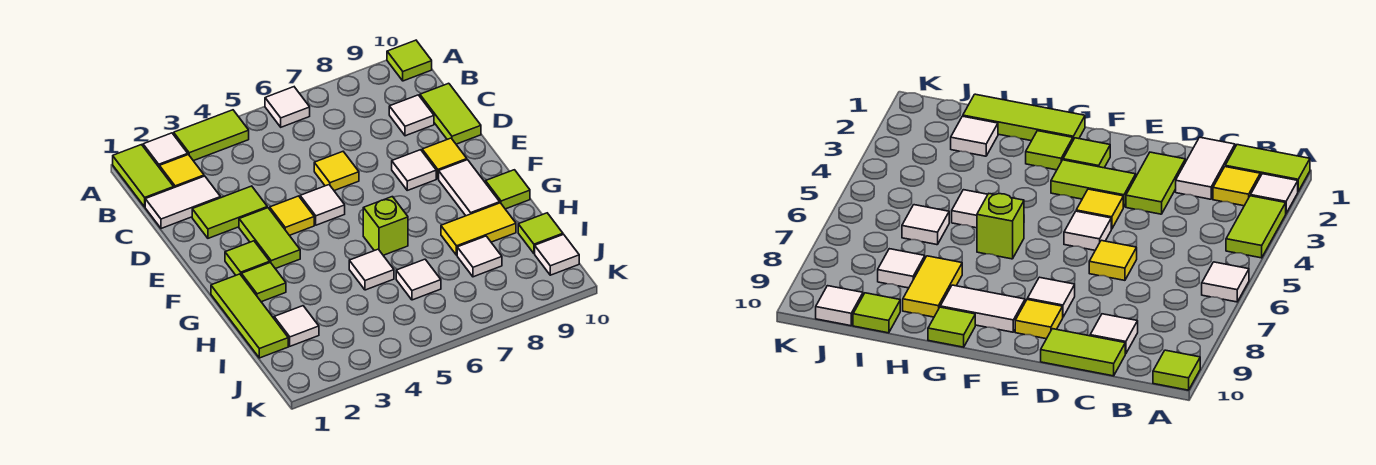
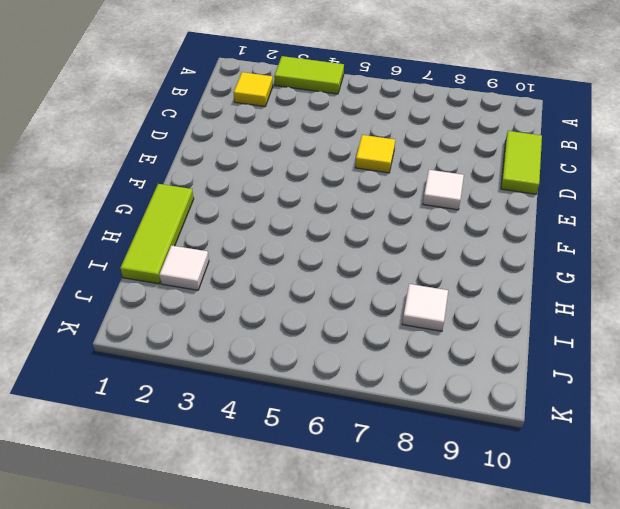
none -> lime tile A1:B1 level 1
none -> white tile A2 level 1
none -> white tile A6 level 1

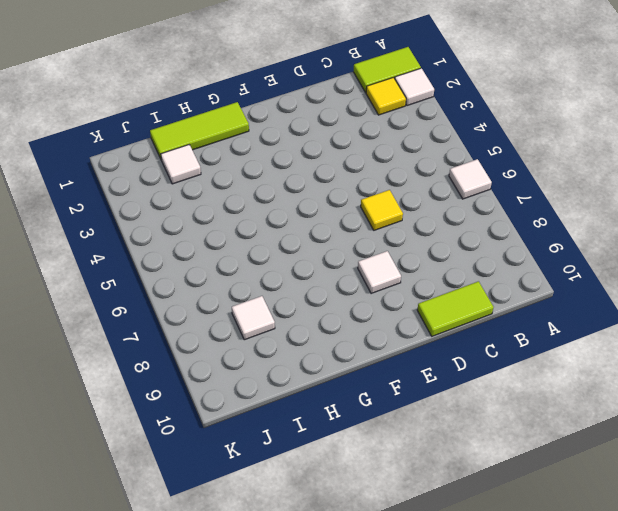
none -> lime tile A3:A4 level 1
none -> lime tile A10 level 1
none -> white tile C1:C2 level 1

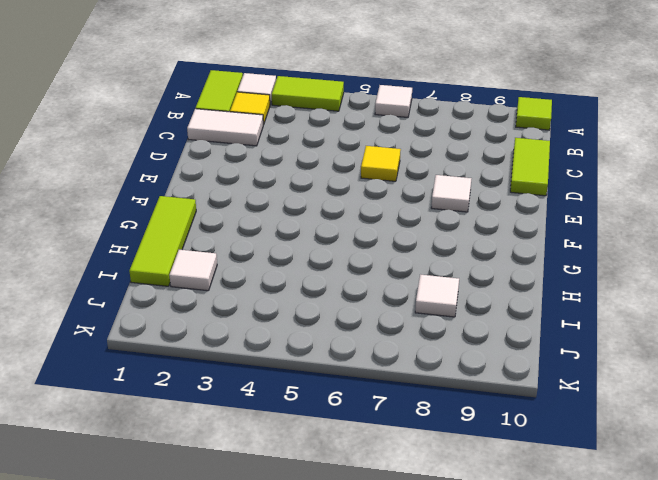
none -> white tile C9 level 1
none -> lime tile D2:D3 level 1
none -> lime tile E3:F3 level 1

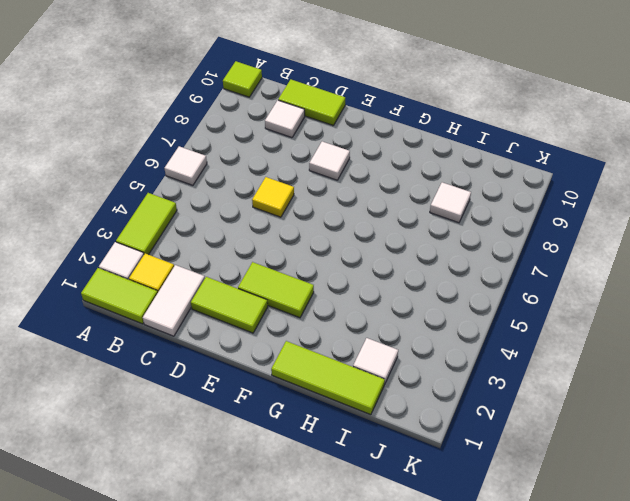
lime tile D2:E2 level 1 -> lime tile D2:D3 level 1
none -> yellow tile E4 level 1
none -> white tile E5 level 1
none -> yellow tile E9 level 1

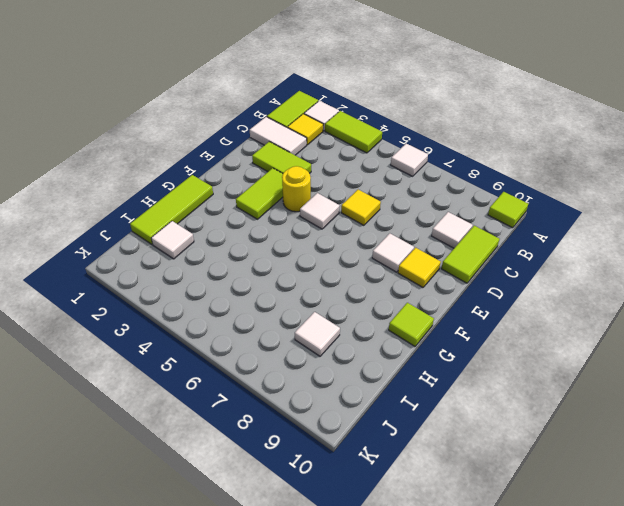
yellow round brick E4 level 1 -> yellow tile E4 level 1
none -> lime tile F2 level 1
none -> white tile F9:G9 level 1
none -> lime tile G2 level 1

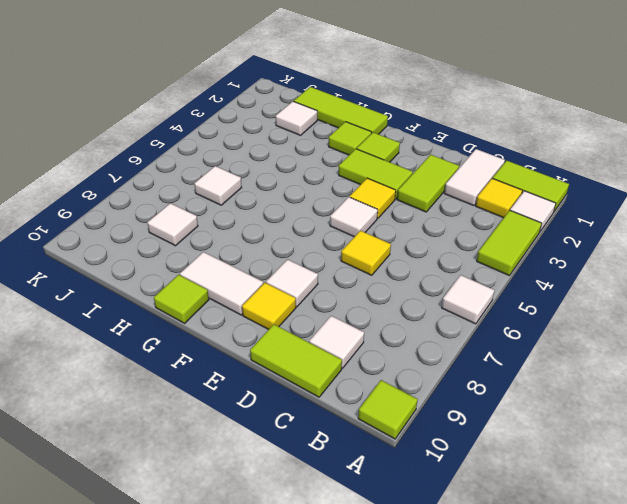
none -> lime brick G6 level 1
none -> white tile H5 level 1
none -> yellow tile H8:H9 level 1

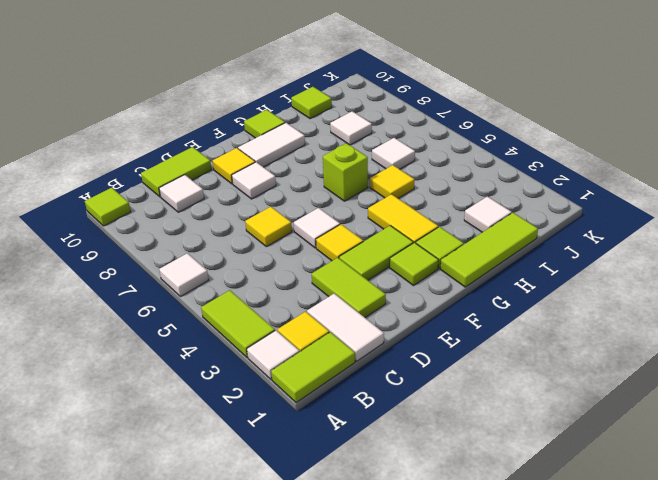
yellow tile G3:G4 level 1 -> yellow tile H8:H9 level 1
yellow tile H5 level 1 -> white tile H5 level 1
none -> white tile J10 level 1

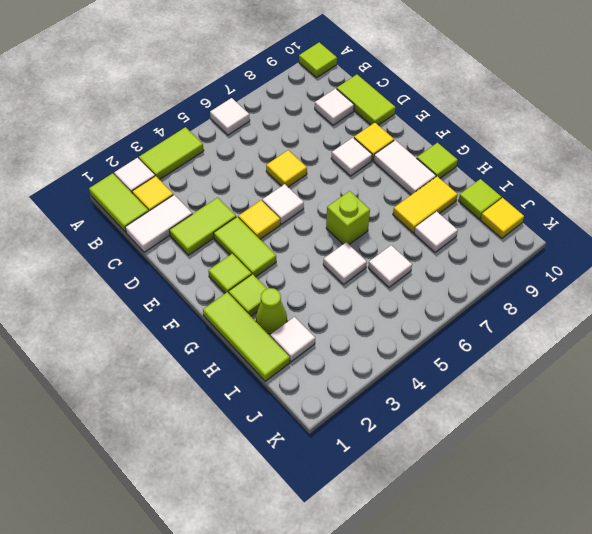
lime cone H2 level 1 -> none
yellow tile J10 level 1 -> white tile J10 level 1

